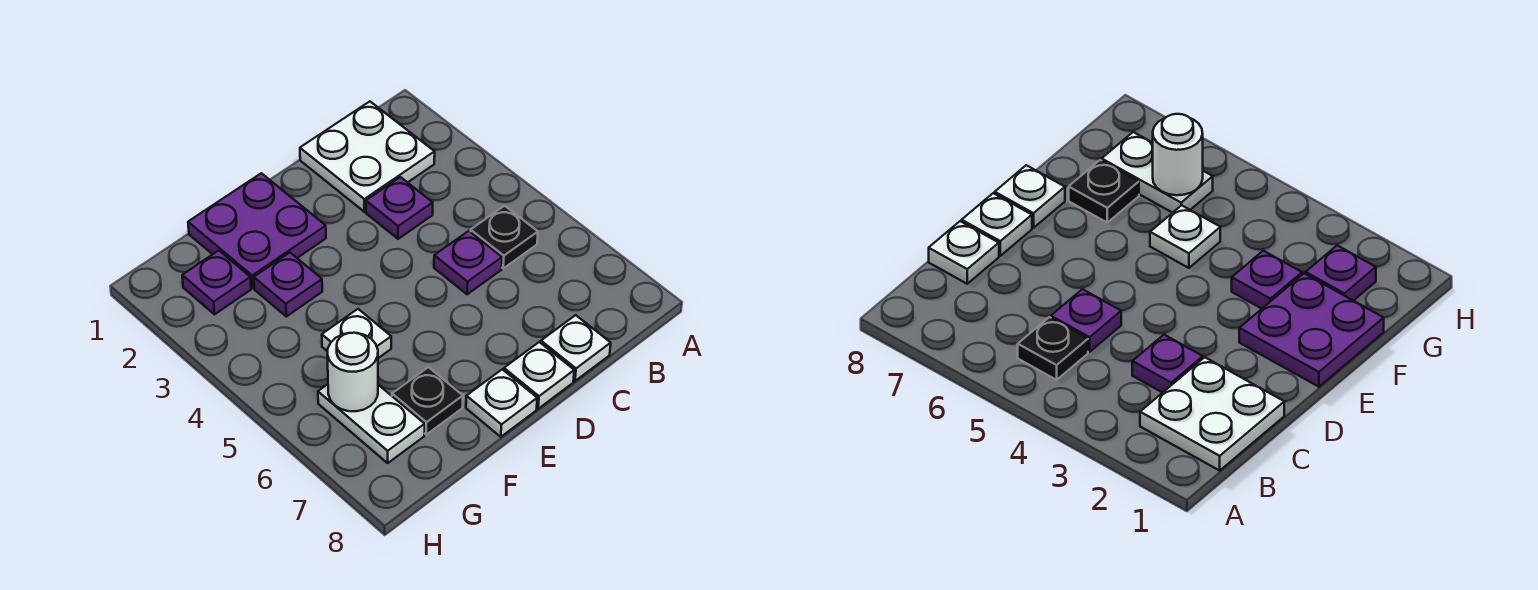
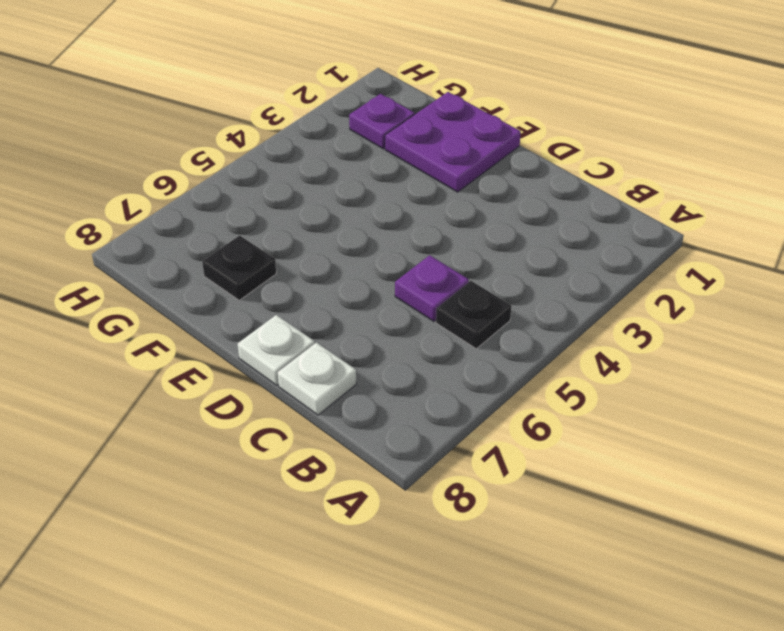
none -> white plate B1:C2 level 1
none -> purple plate C3 level 1
none -> white plate E8 level 1

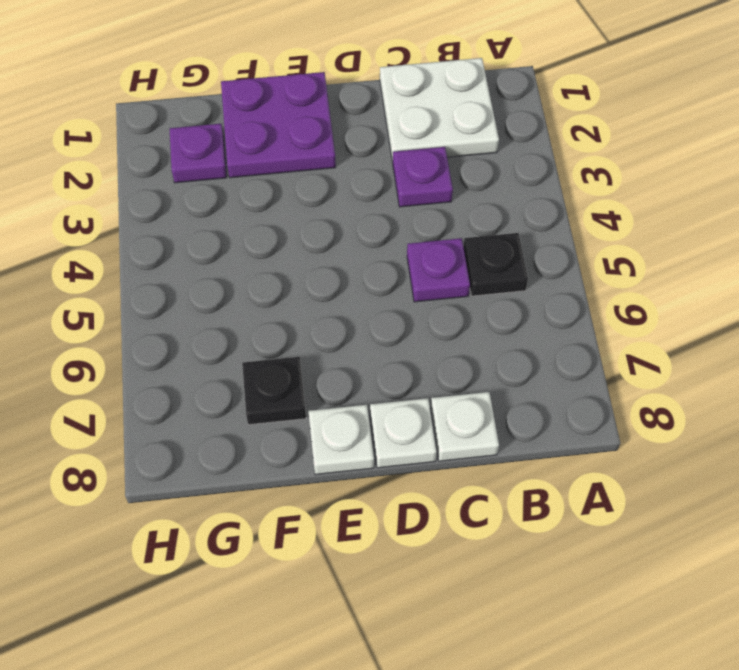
none -> purple plate F3 level 1
none -> white plate F5 level 1
none -> white plate G6:G7 level 1

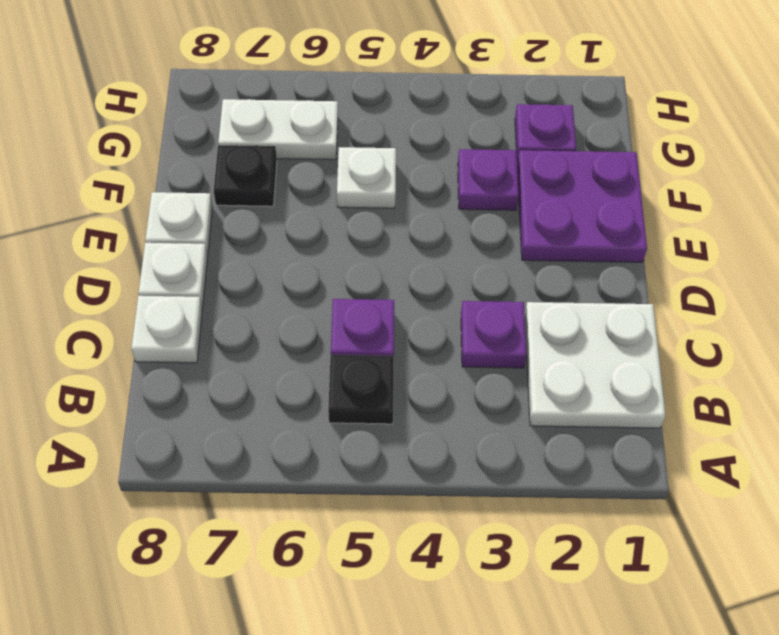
none -> white round brick G6 level 2

